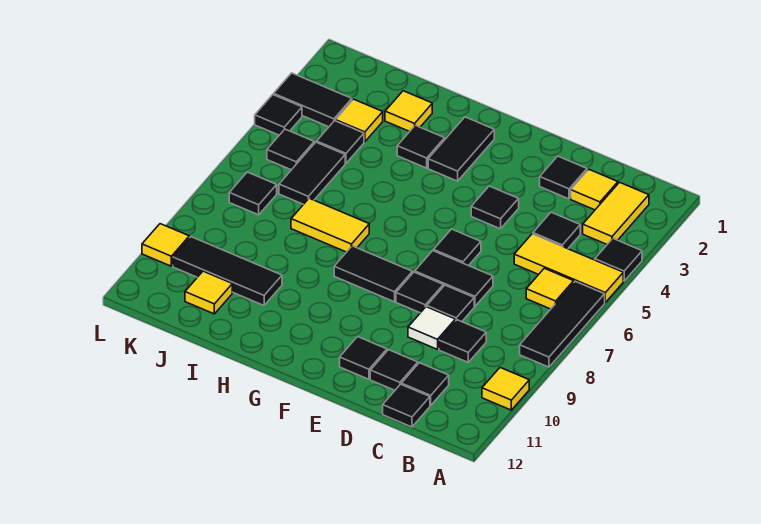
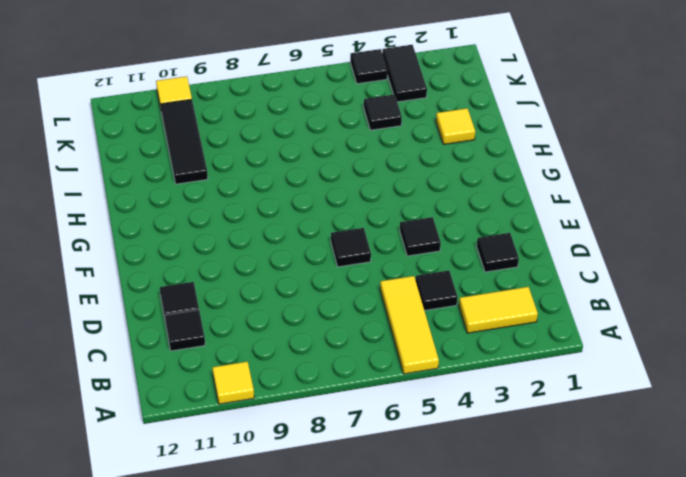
none -> black tile A4 level 1
none -> black tile A6:A8 level 1
none -> yellow tile B6 level 1
none -> yellow tile C2 level 1

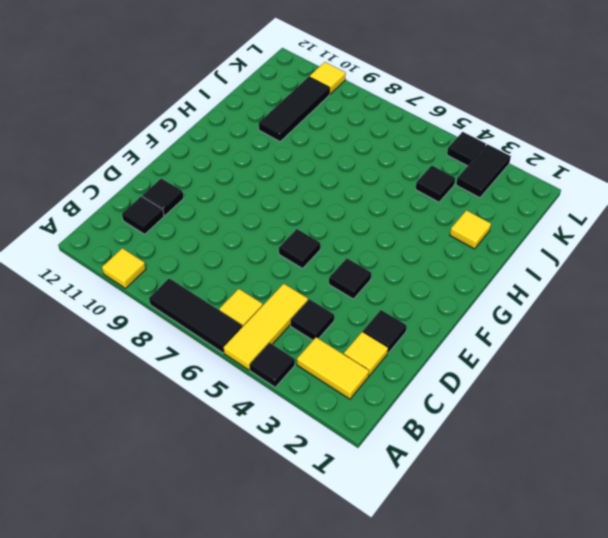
none -> black tile C9 level 1
none -> black tile C12 level 1
none -> black tile D7:E7 level 1
none -> black tile D8 level 1

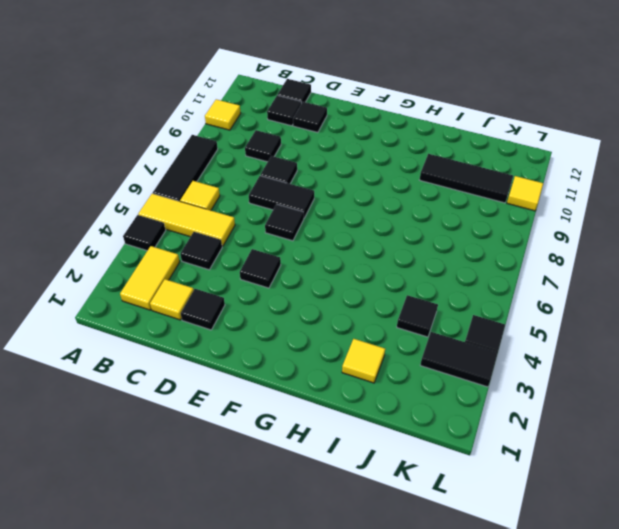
none -> white tile D9 level 1
none -> black tile E8 level 1
none -> black tile E11 level 1
none -> black tile F8:G8 level 1

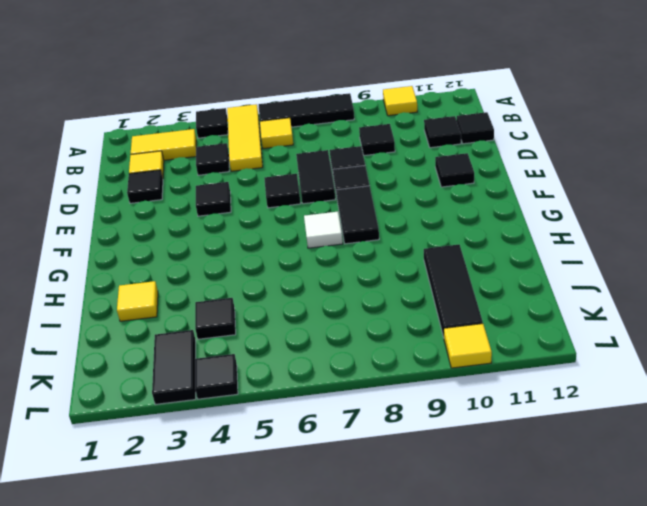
white tile G7 level 1 -> white tile D9 level 1
none -> black tile D11 level 1
none -> black tile G2:G3 level 1
none -> black tile H3 level 1
none -> yellow tile H7:I7 level 1

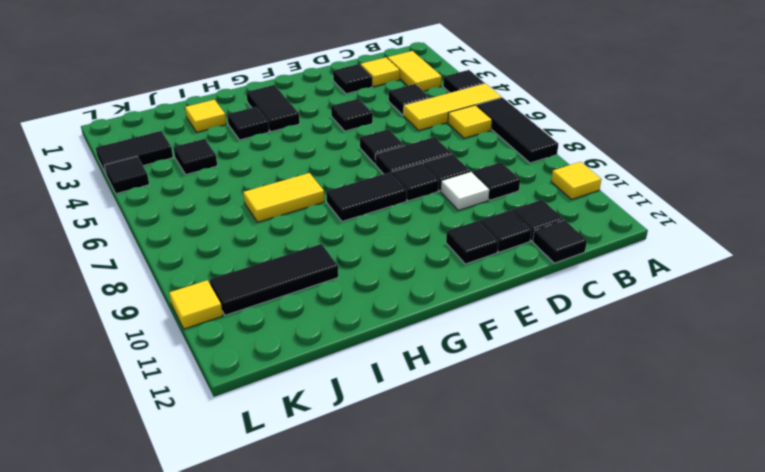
none -> yellow tile J3 level 1
none -> black tile J5:J6 level 1
none -> yellow tile J11 level 1
none -> black tile K5 level 1

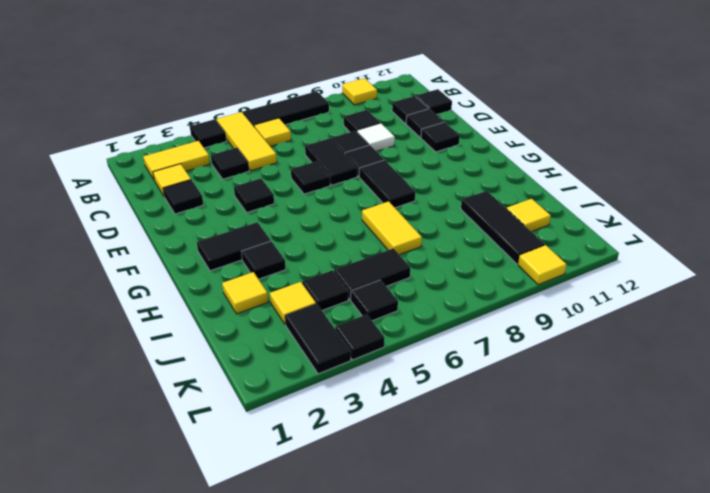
none -> black tile K7 level 1

